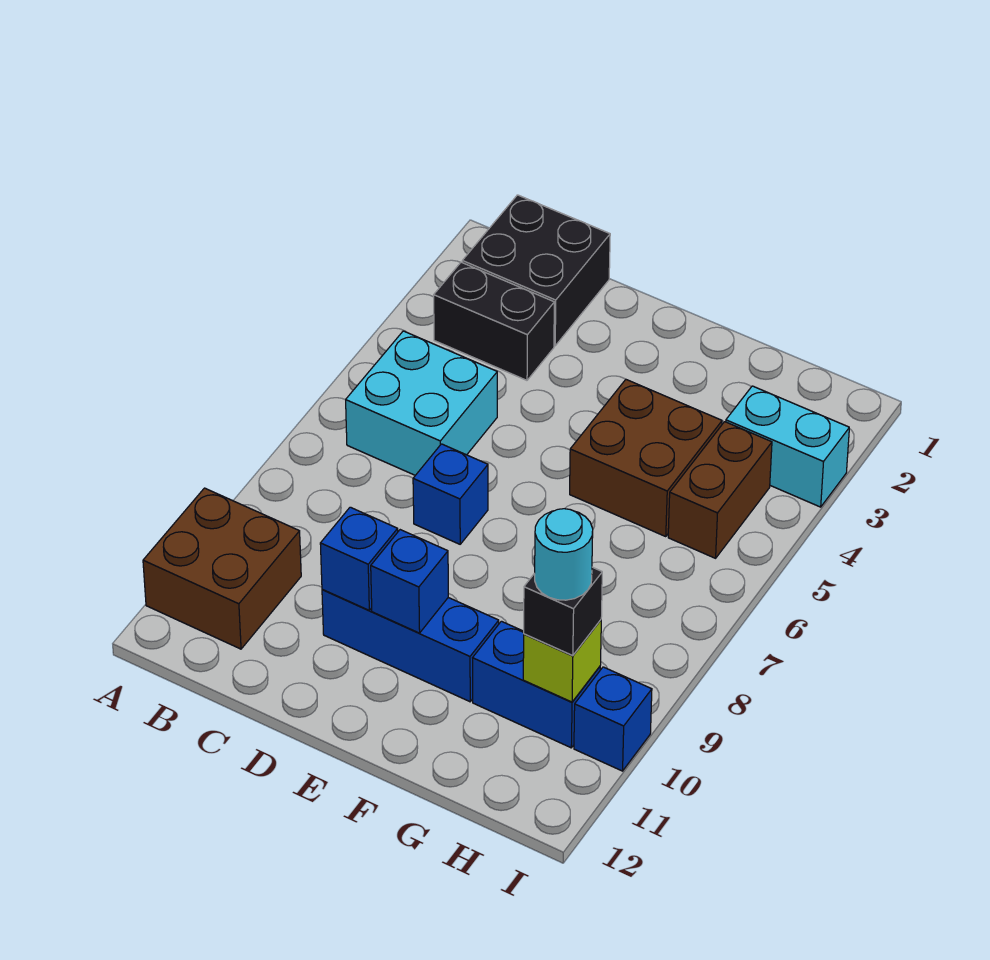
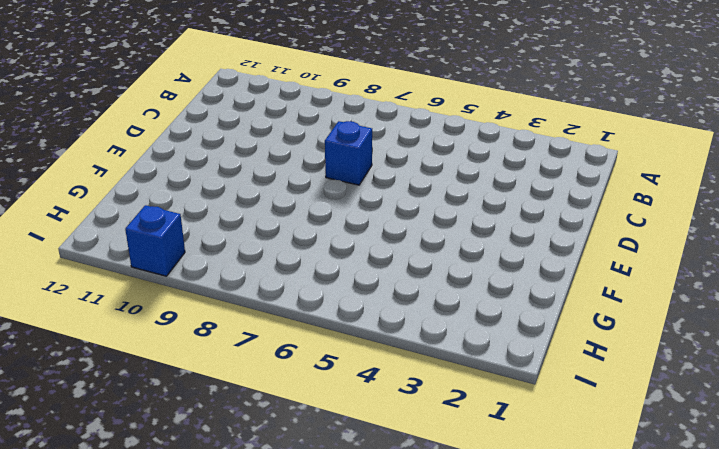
none -> brown brick A10:B11 level 1
none -> black brick B1:C2 level 1
none -> black brick B3:C3 level 1

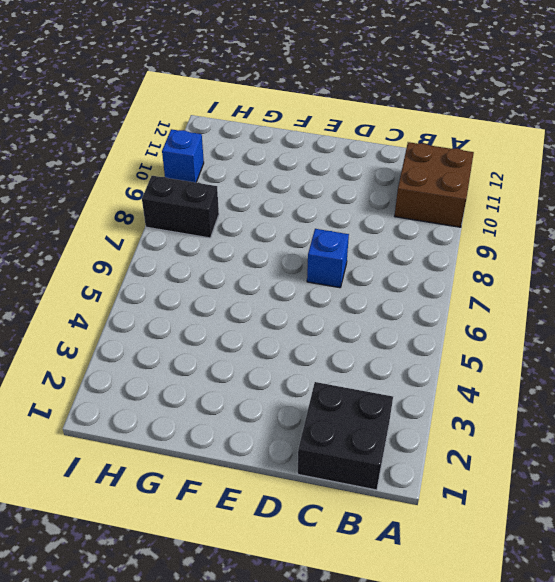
black brick H8:I8 level 1 -> black brick B3:C3 level 1
none -> cyan brick B5:C6 level 1
none -> blue brick D10:F10 level 1
none -> brown brick F4:G5 level 1

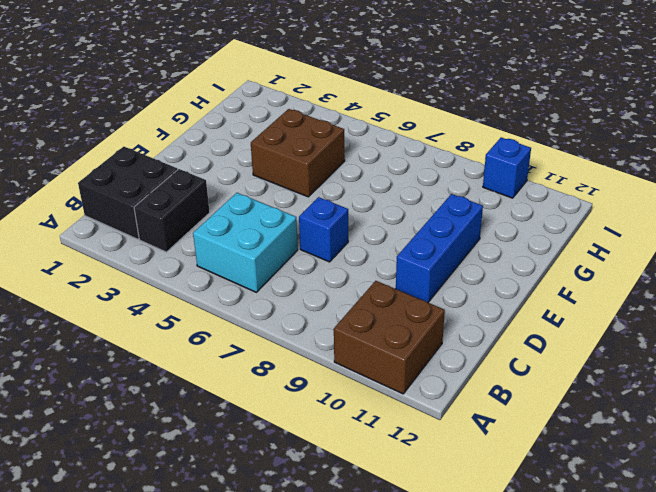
none -> blue brick G10:H10 level 1
none -> cyan brick H3:I3 level 1
none -> brown brick H4:H5 level 1

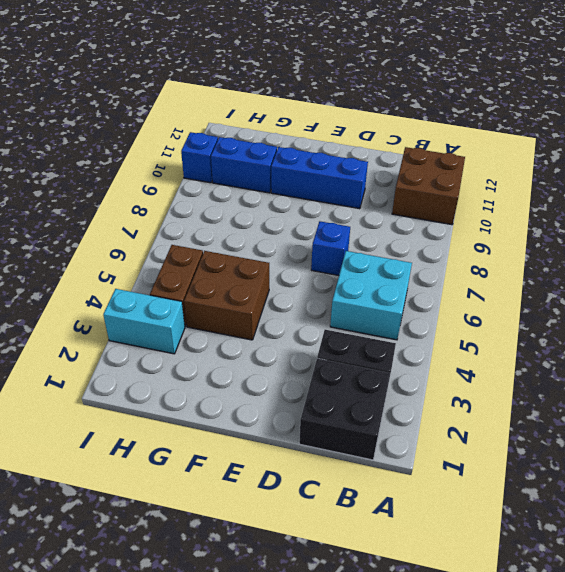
none -> blue brick D10 level 2
none -> blue brick E10 level 2
none -> lime brick H10 level 2

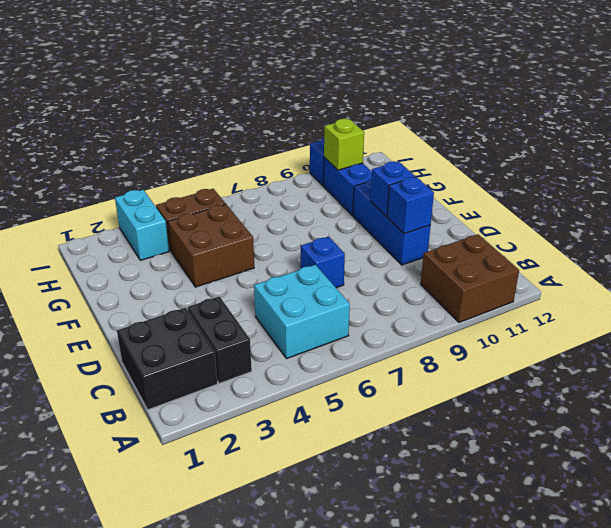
none -> black brick H10 level 3
none -> cyan round brick H10 level 4

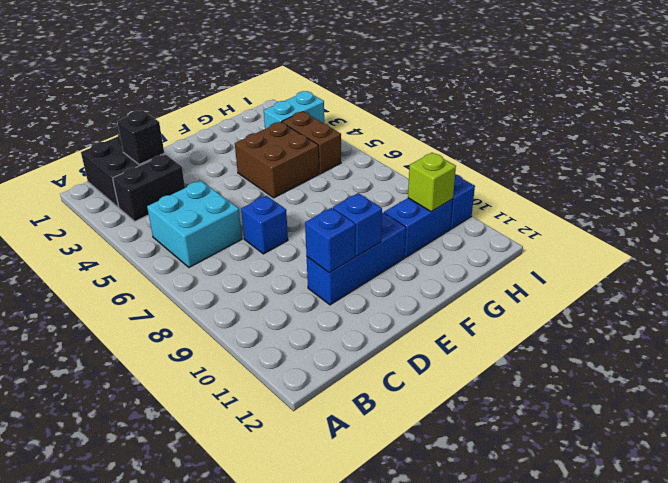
black brick C2 level 2 -> black brick H10 level 3
none -> brown brick A10:B11 level 1
none -> cyan round brick H10 level 4

